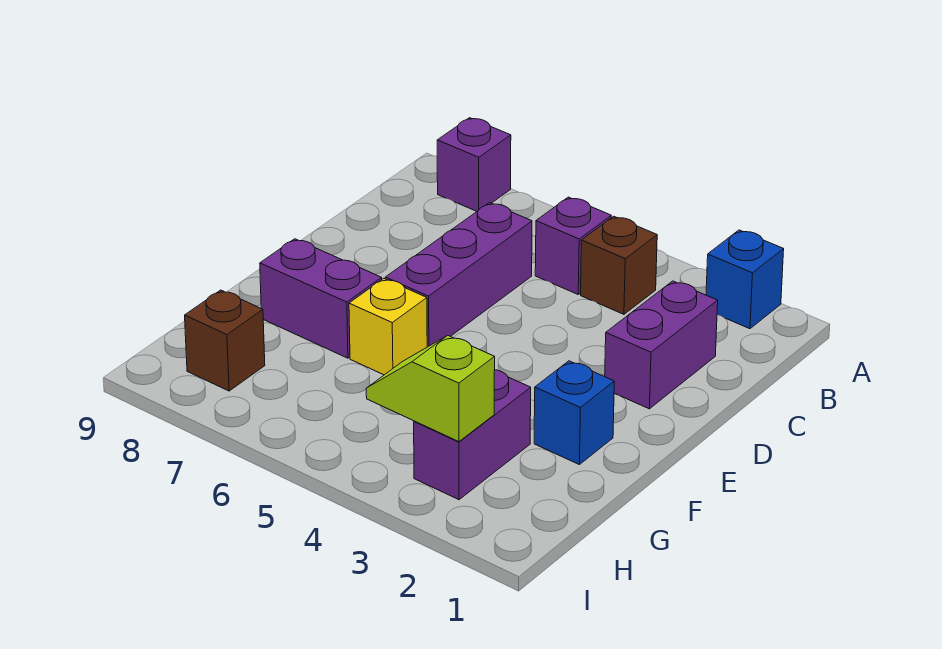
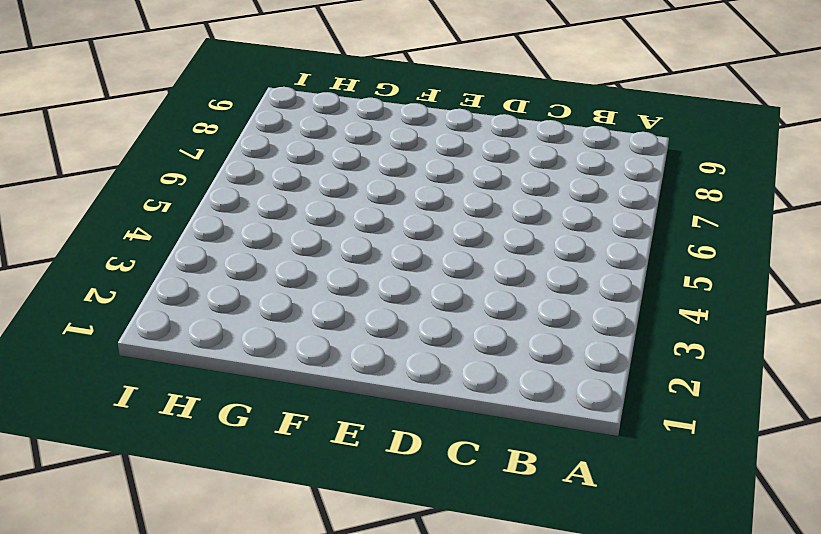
none -> blue brick A2 level 1
none -> purple brick A8 level 1
none -> brown brick B4 level 1

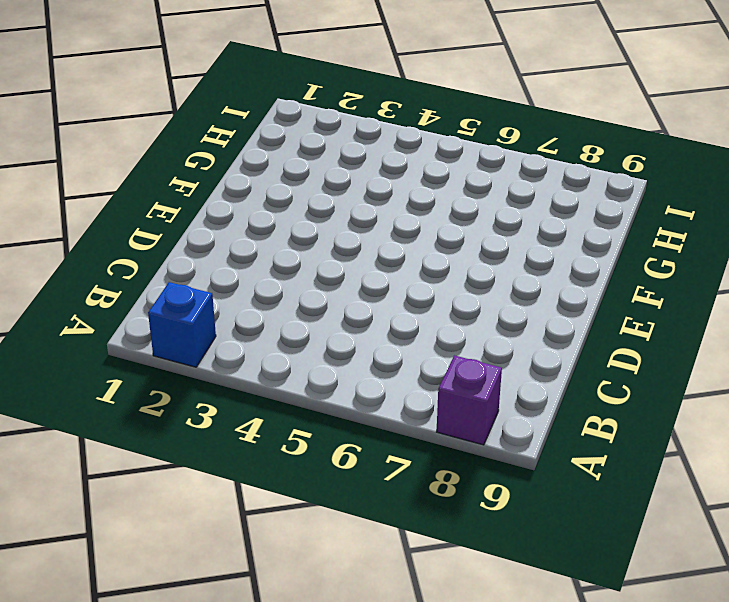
none -> brown brick B4 level 1
none -> purple brick B5 level 1
none -> purple brick C2:D2 level 1

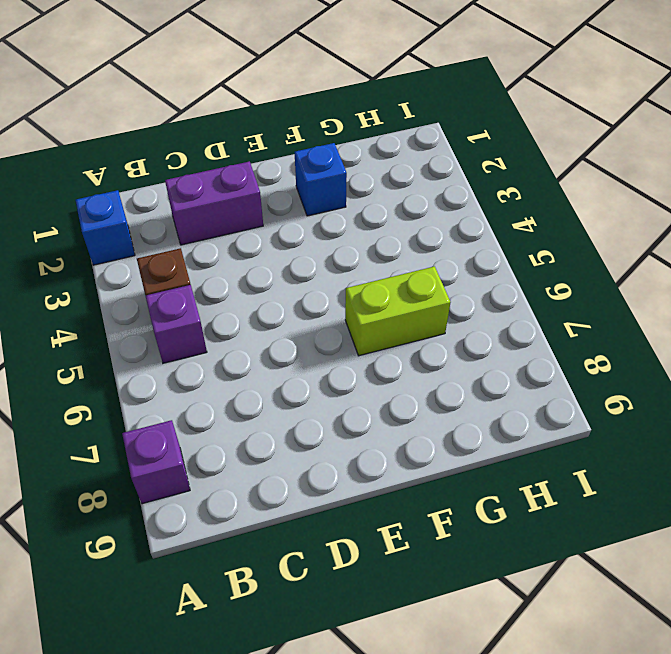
lime brick F6:G6 level 1 -> yellow brick F6 level 1
none -> purple brick C6:E6 level 1
none -> purple brick F7:F8 level 1
none -> purple brick G3:H3 level 1

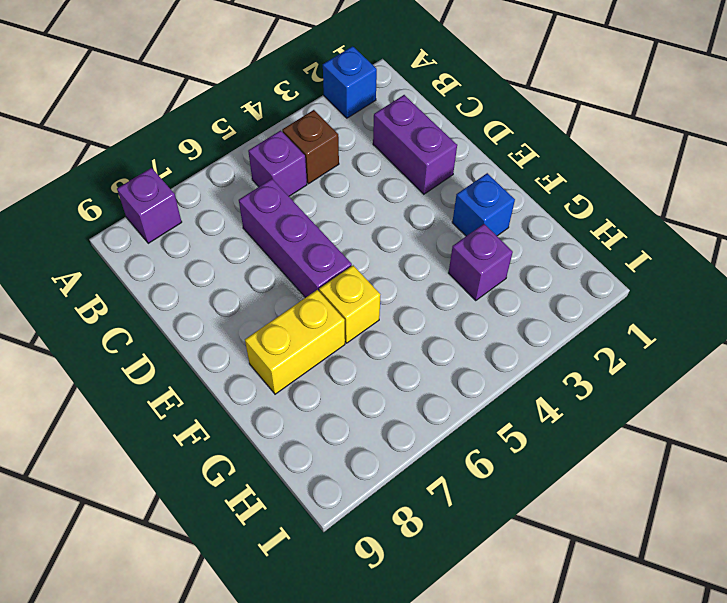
yellow brick F7:F8 level 1 -> purple brick F7:F8 level 1
purple brick G3 level 1 -> purple brick G3:H3 level 1
none -> brown brick H8 level 1
none -> lime slope H3:H4 level 2 top 3

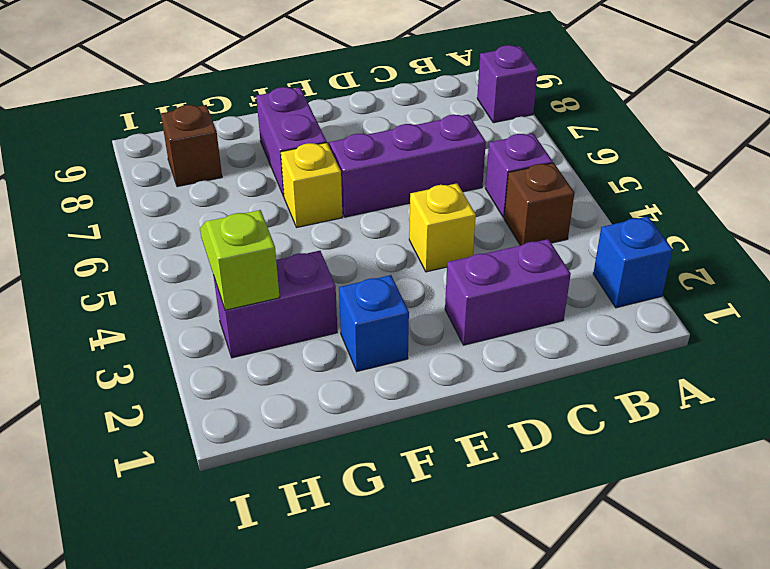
yellow brick D4 level 1 -> none

